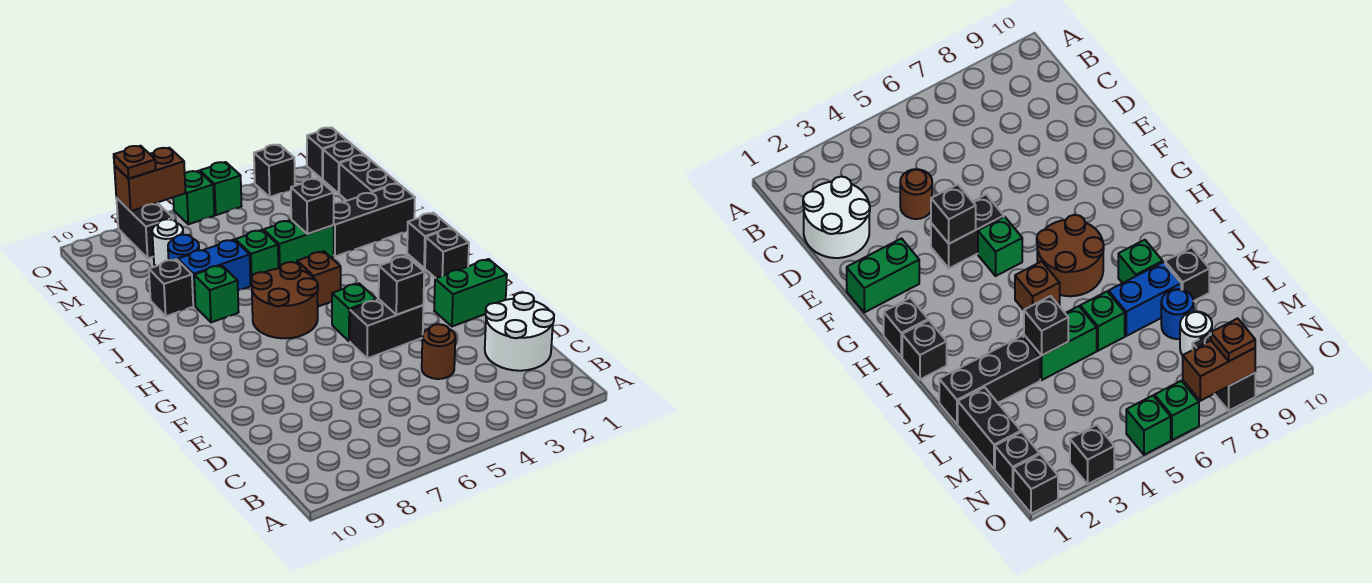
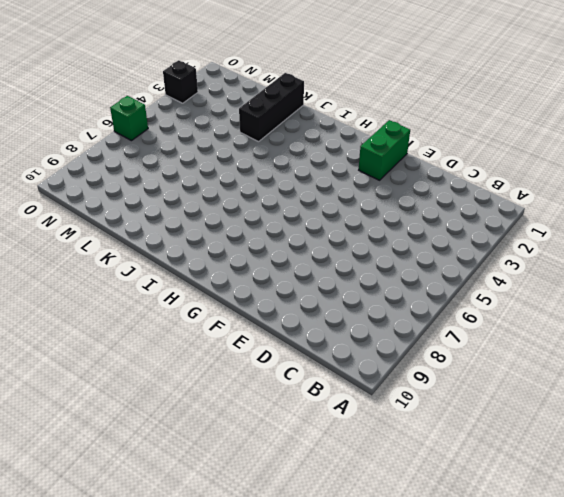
none -> white round brick C1:D2 level 1
none -> brown round brick D4 level 1
none -> black brick F4:F5 level 1

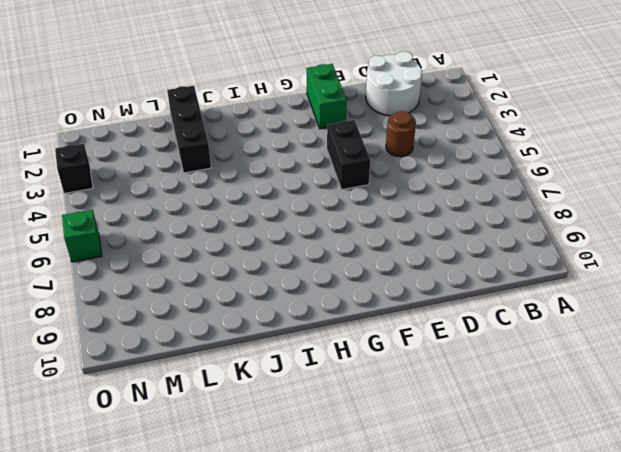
none -> green brick G5 level 1
none -> black brick H1 level 1
none -> brown round brick H6:I7 level 1

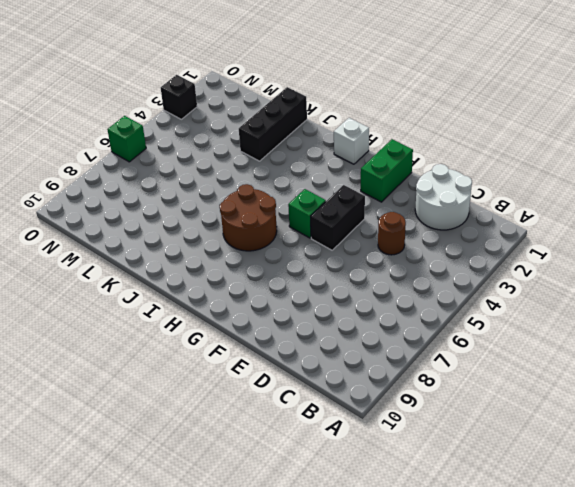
white brick H1 level 1 -> black brick H1 level 1
none -> black brick I1 level 1
none -> brown brick I5 level 1
none -> green brick J8 level 1

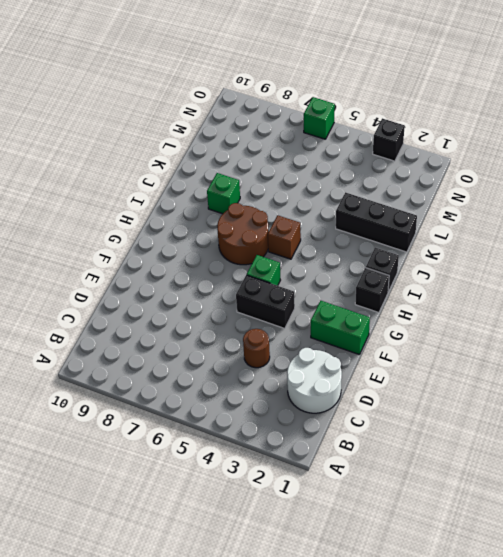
none -> green brick K4:K5 level 1
none -> green brick K6 level 1
none -> blue brick K7:K8 level 1

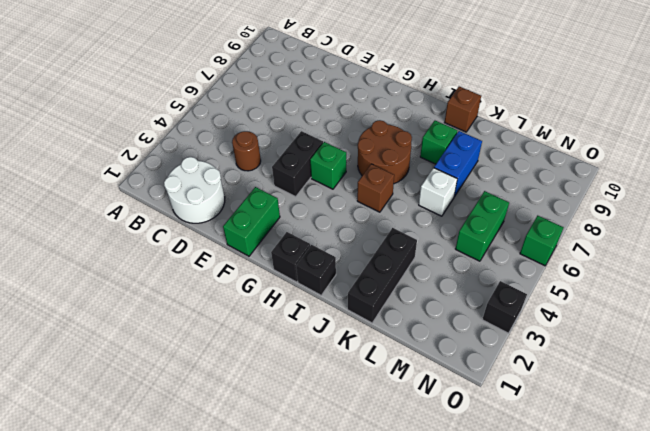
brown brick J10 level 1 -> none
white brick K6 level 1 -> green brick K6 level 1
green brick M5:M6 level 1 -> green brick K4:K5 level 1
none -> black brick K9 level 1
none -> black brick L1:M1 level 1
none -> blue round brick L8 level 1

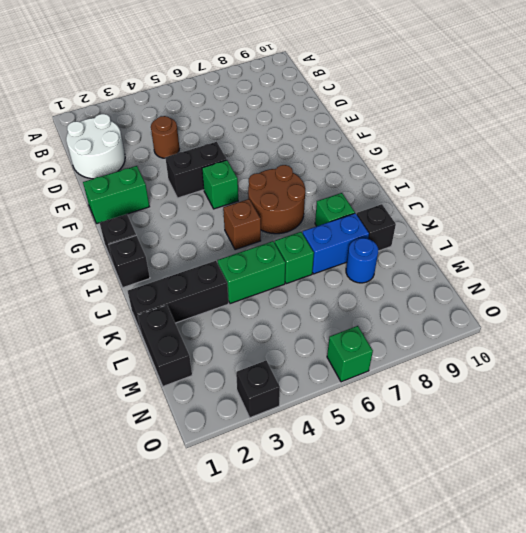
none -> white round brick M8 level 1
none -> black brick N1 level 1
none -> black brick N8:O8 level 1

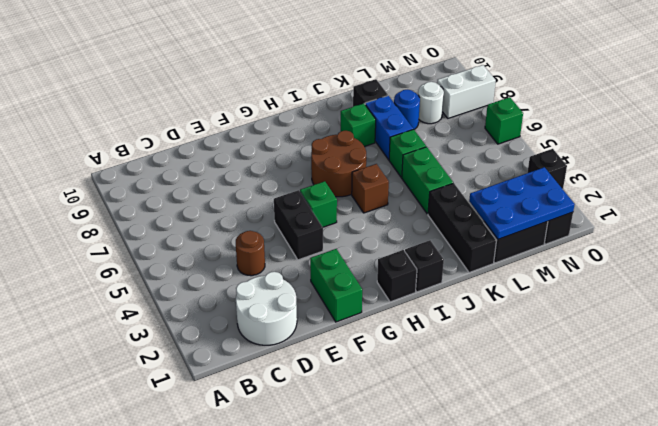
blue plate L1:N2 level 2 -> none
white brick N8:O8 level 1 -> black brick N8:O8 level 1
none -> black brick O1 level 1
none -> green brick O5 level 1
none -> black brick F4 level 2

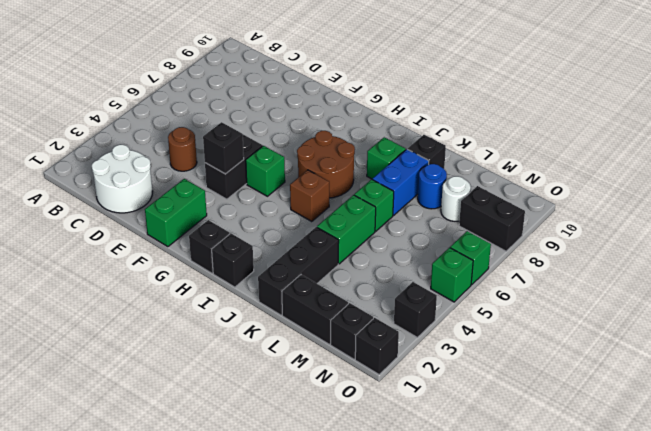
none -> black brick K4 level 2
none -> brown brick O7:O8 level 2
none -> brown plate O8 level 3

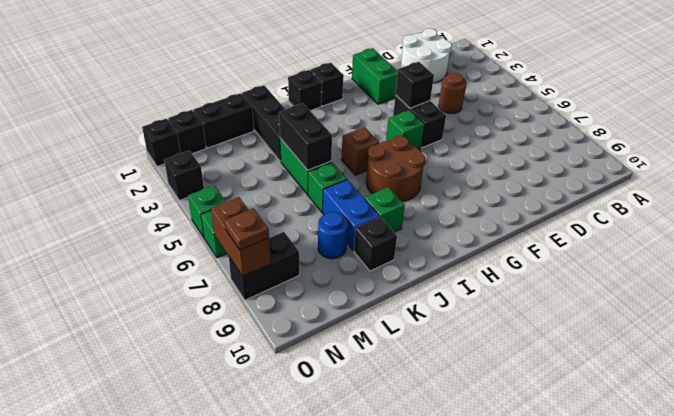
black brick K4:K5 level 2 -> black brick K4 level 2
none -> white round brick M8 level 1

